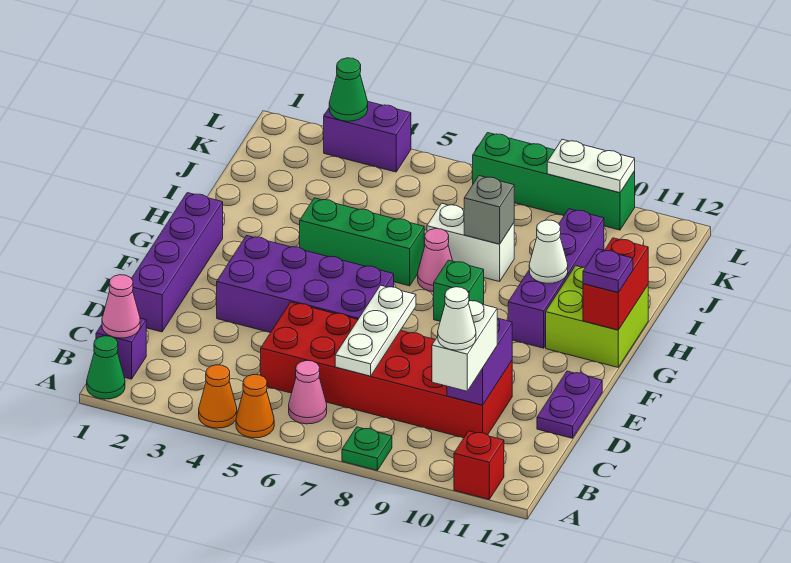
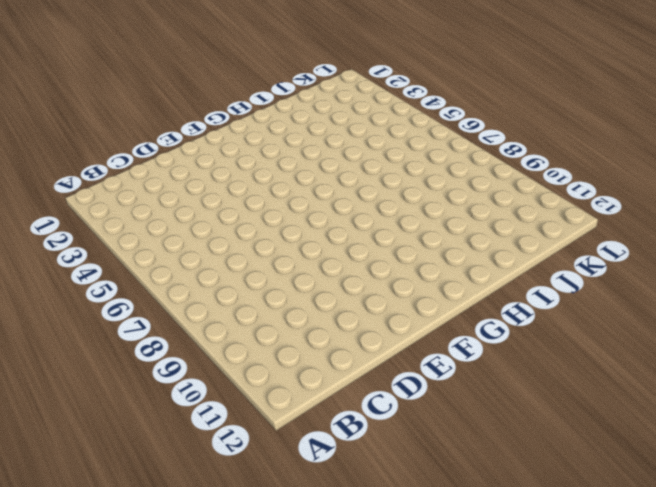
none -> green cone A1 level 1
none -> orange cone A4 level 1
none -> orange cone A5 level 1
none -> green plate A8 level 1

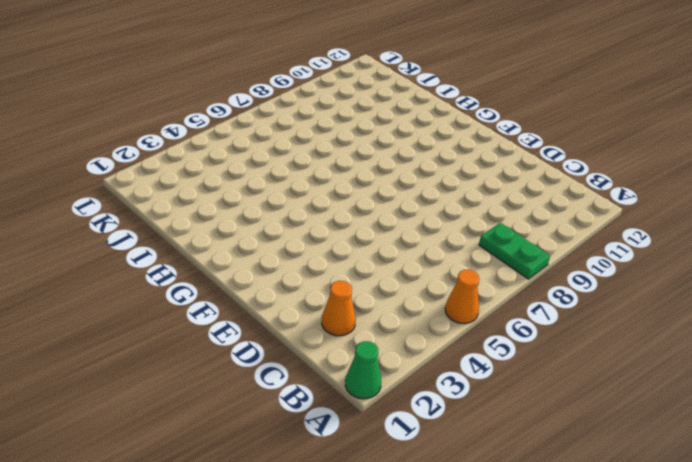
green plate A8:B8 level 1 -> green plate A8 level 1
orange cone C2 level 1 -> orange cone A4 level 1
none -> red brick A11 level 1
none -> purple brick B1 level 1
none -> pink cone B6 level 1
none -> red brick C5:D10 level 1

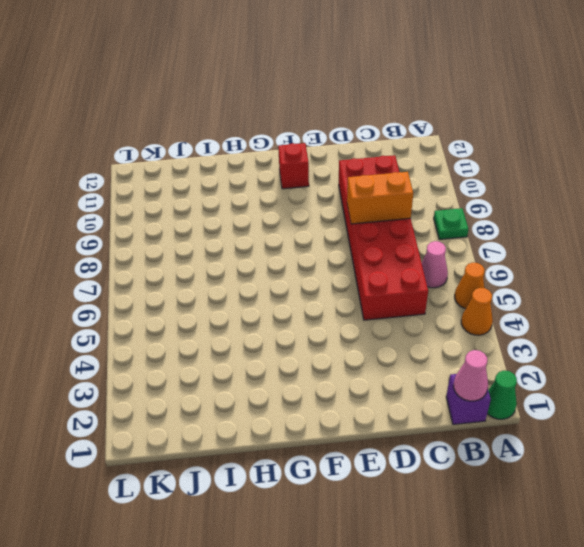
orange brick C8:D8 level 2 -> none
red brick F11 level 1 -> red brick A11 level 1
none -> purple brick D1:G1 level 1
none -> purple plate D12:E12 level 1
none -> purple brick E3:F6 level 1
none -> green brick G8 level 1

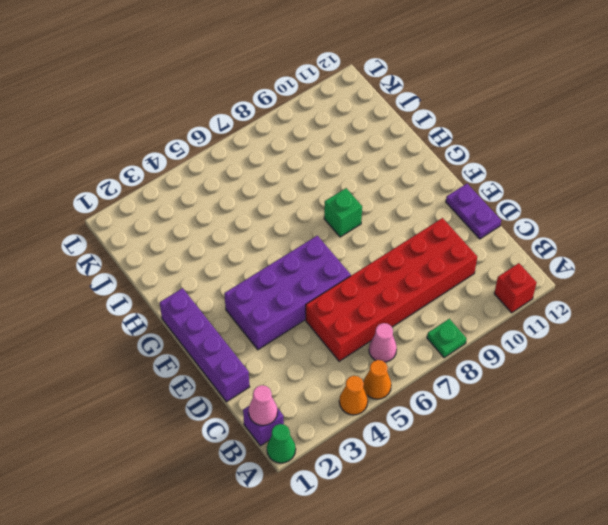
none -> purple brick G10:J10 level 1
none -> lime brick G11:H12 level 1
none -> green brick H4:H6 level 1
none -> pink cone H7 level 1

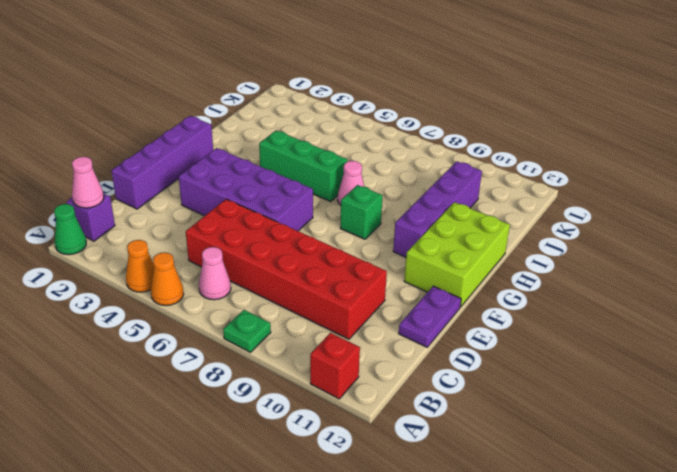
lime brick F11:H12 level 1 -> lime brick G11:H12 level 1
none -> white brick I7:I8 level 1
none -> purple brick L3:L4 level 1
none -> green brick L7:L10 level 1
none -> white plate C7:E7 level 2

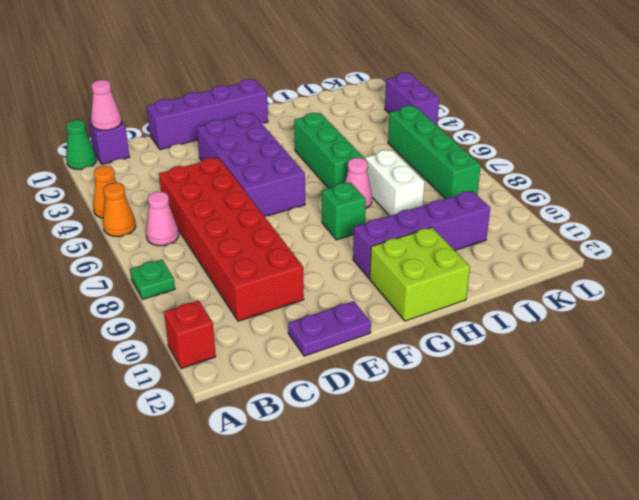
green brick K5:K8 level 1 -> green brick L7:L10 level 1
none -> white plate C7:E7 level 2
none -> purple brick C10:D10 level 2
none -> red brick G12:H12 level 2
none -> white cone H10 level 2

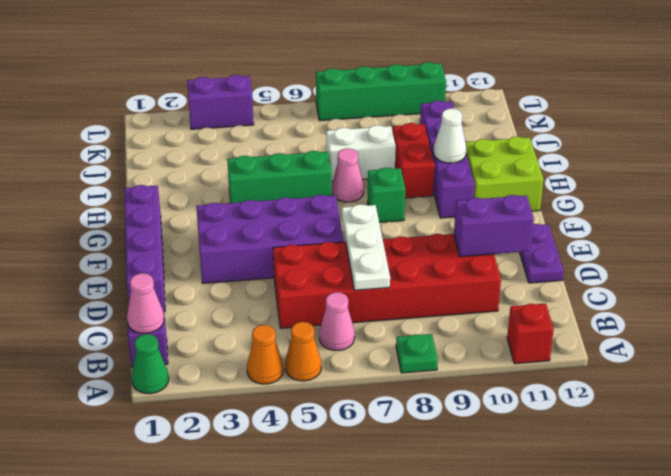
purple brick D10:D11 level 2 -> purple brick C10:D10 level 2
red brick H9:I9 level 1 -> red brick G12:H12 level 2
none -> grey brick I8 level 2
none -> green cone L3 level 2
none -> white plate L9:L10 level 2
none -> white brick B10:C10 level 3

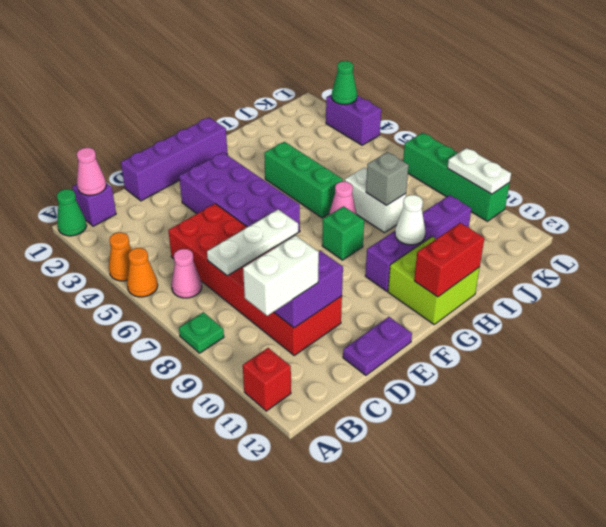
none -> purple plate G12 level 3
none -> white cone B10 level 4

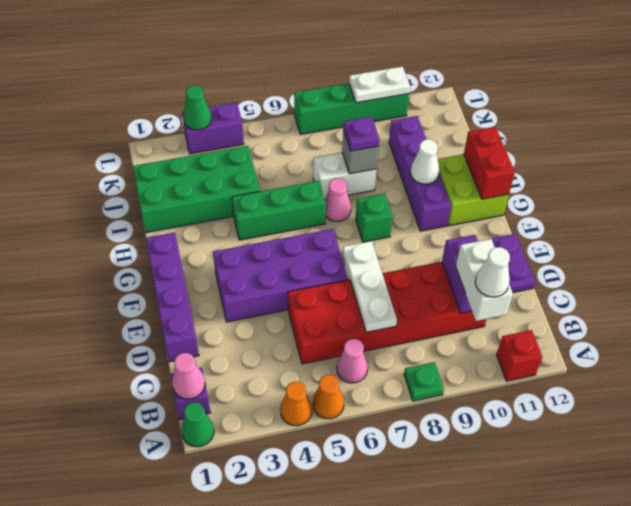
green brick I1:J4 level 1 -> none
purple plate I8 level 3 -> purple plate G12 level 3

